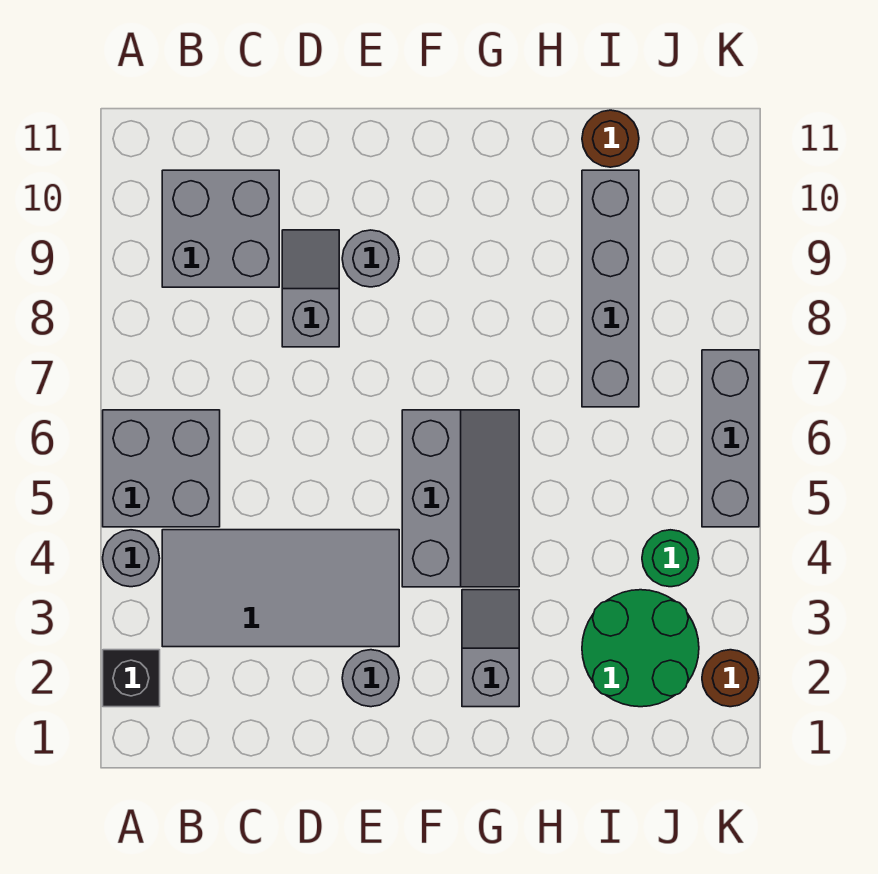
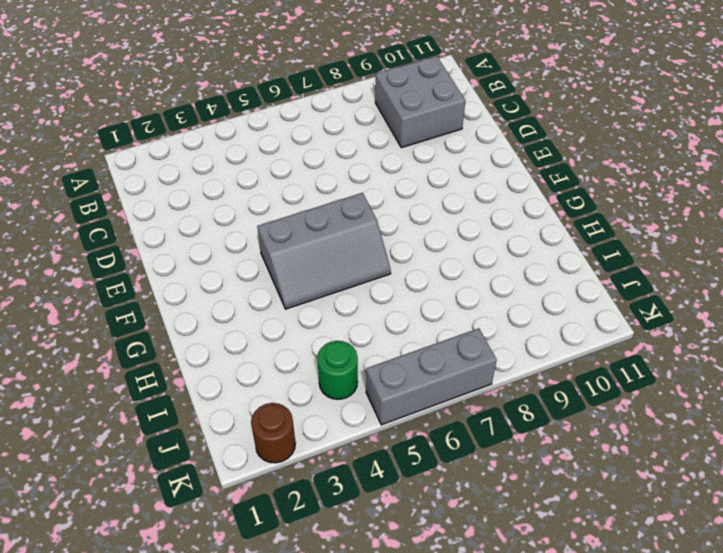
none -> black brick A2 level 1
none -> grey round brick A4 level 1
none -> grey brick A5:B6 level 1

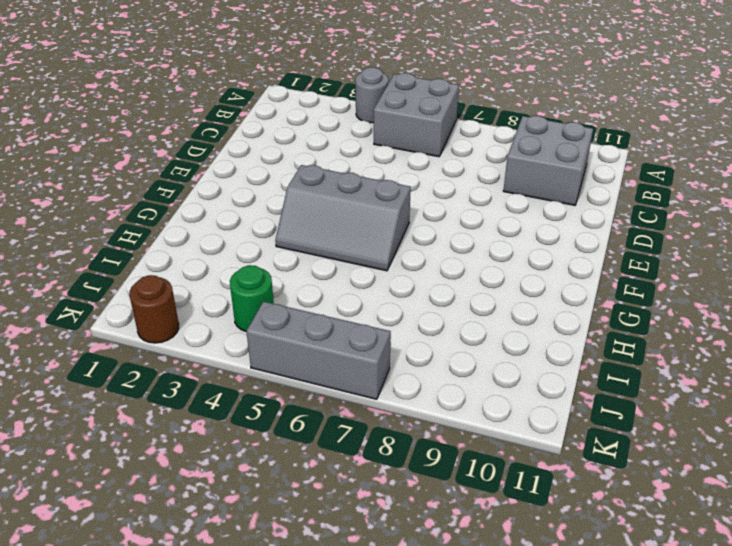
none -> black brick A2 level 1
none -> grey tile B3:E4 level 1
none -> grey slope D8:D9 level 1 top 8

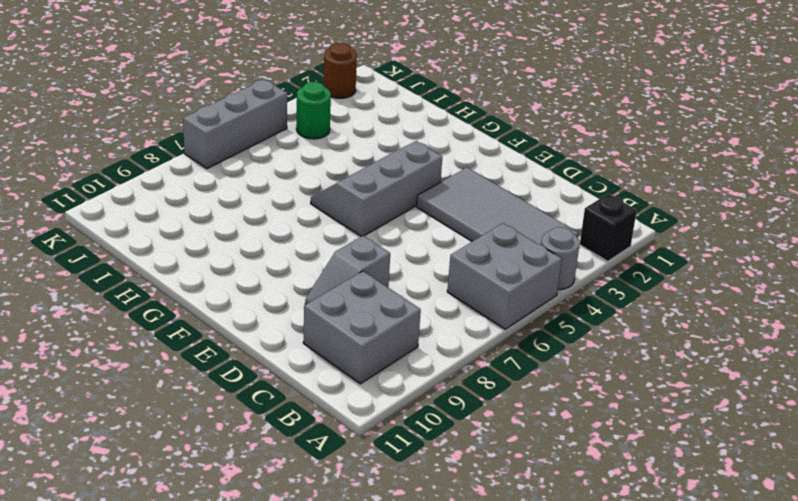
none -> grey round brick E2 level 1
none -> grey round brick E9 level 1
none -> grey slope G2:G3 level 1 top 2

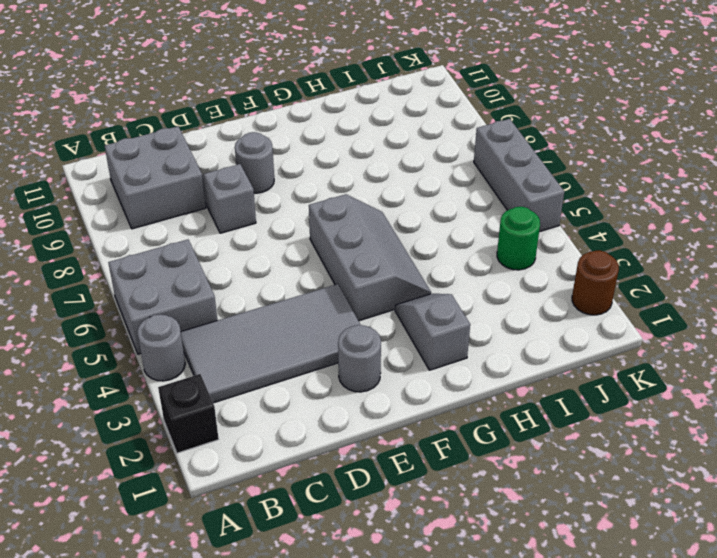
none -> green round brick I2:J3 level 1
none -> grey brick I7:I10 level 1
none -> brown round brick I11 level 1

